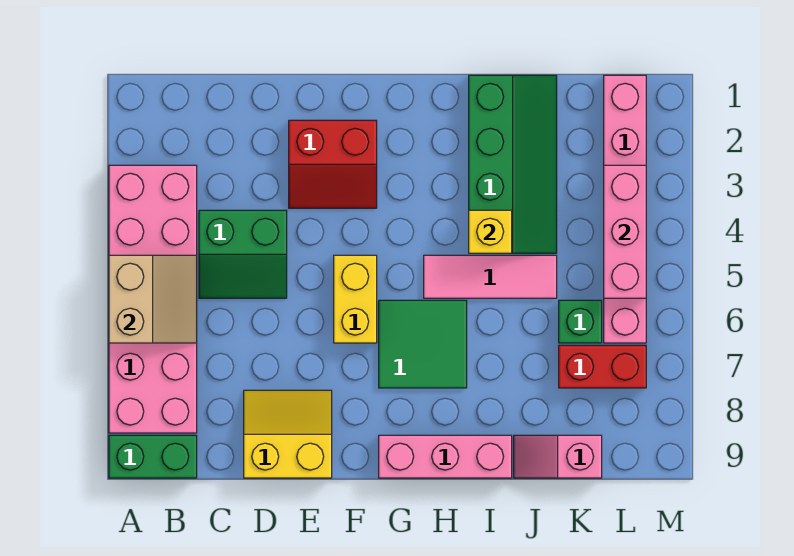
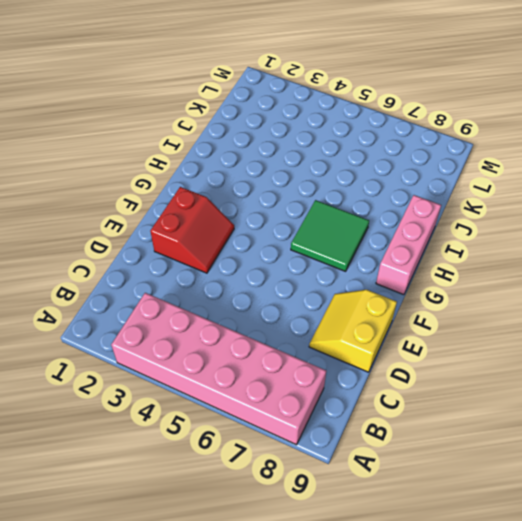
none -> green brick A9:B9 level 1
none -> green slope C4:D5 level 1 top 4
none -> yellow brick F5:F6 level 1

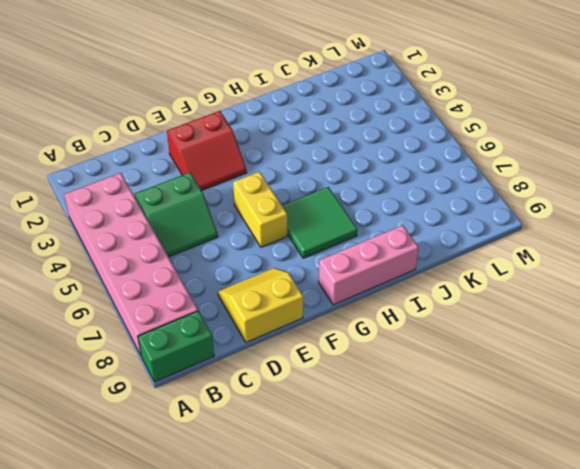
none -> pink tile H5:J5 level 1
none -> green slope I1:J4 level 1 top I
none -> pink slope J9:K9 level 1 top K

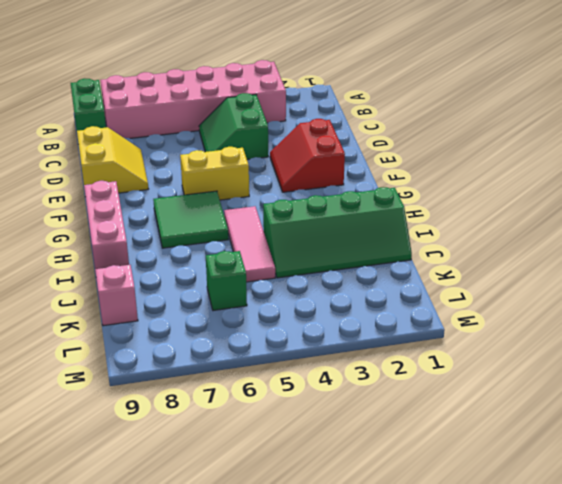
none -> red brick K7:L7 level 1
none -> pink brick L1:L6 level 1
none -> tan slope A5:B6 level 2 top A

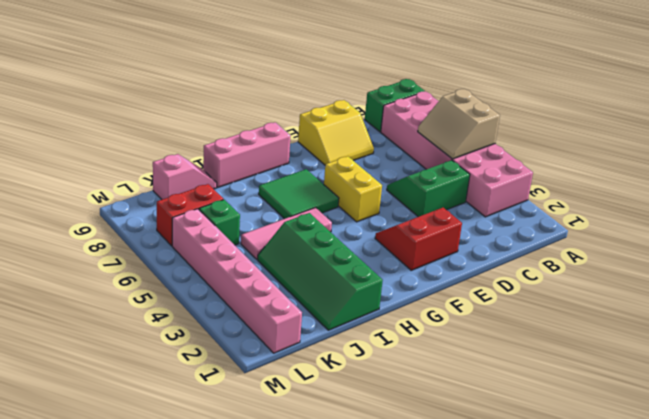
none -> yellow brick I4 level 2
none -> pink brick L3:L5 level 2

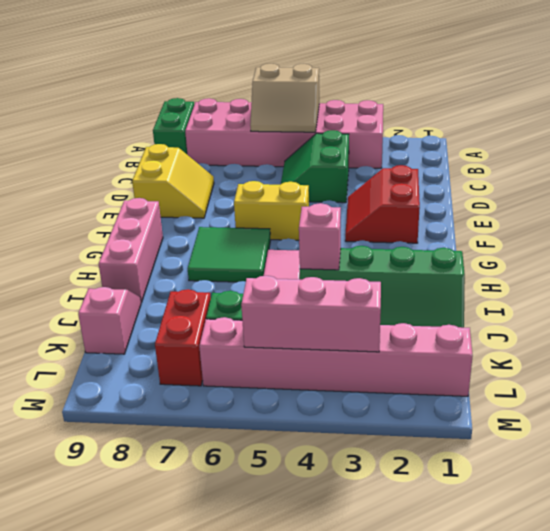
pink brick I4 level 2 -> yellow brick I4 level 2

